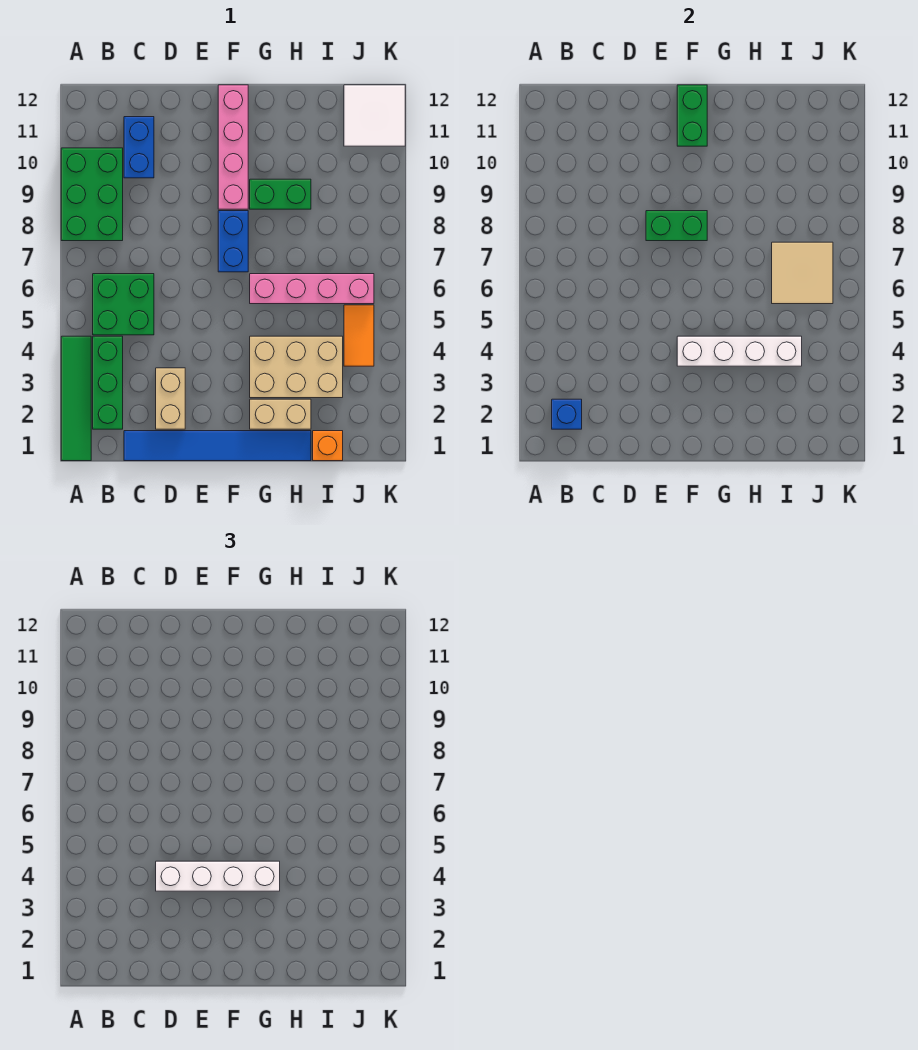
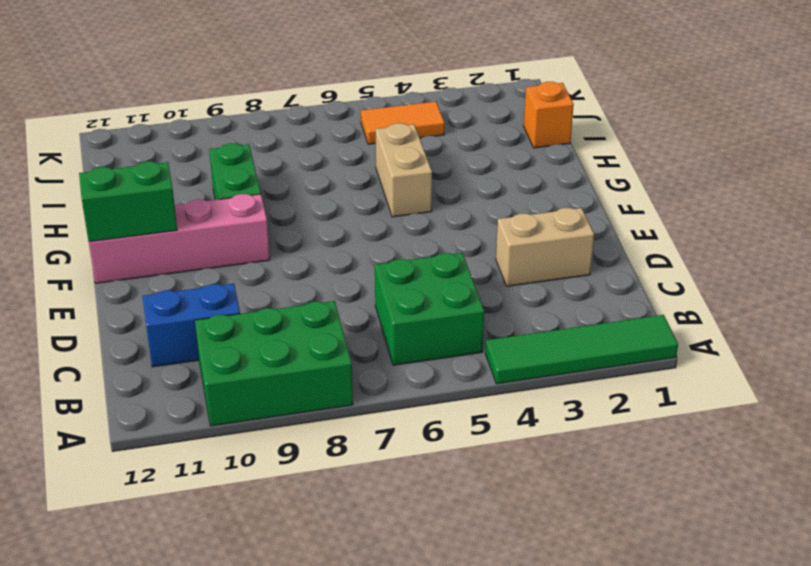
tan brick G5:H5 level 1 -> tan brick G2:H2 level 1
none -> green brick B2:B4 level 1
none -> blue tile C1:H1 level 1
none -> blue brick F7:F8 level 1

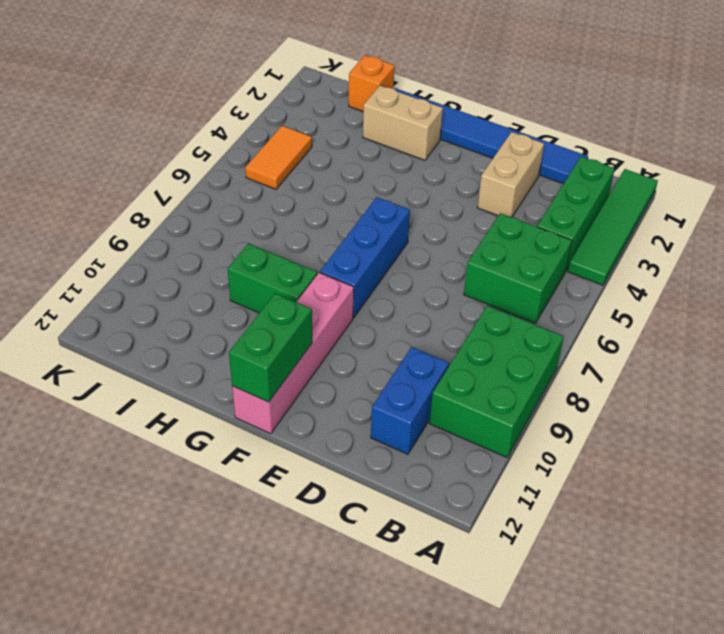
blue brick F6:F8 level 1 -> blue brick F7:F8 level 1
none -> tan brick G3:I4 level 1
none -> pink brick G6:J6 level 1
none -> white tile J11:K12 level 1

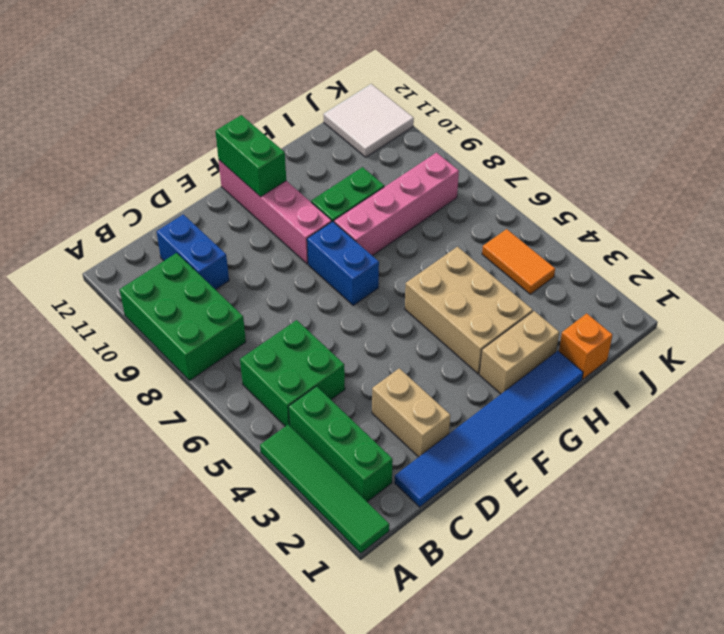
tan brick G3:H5 level 1 -> tan brick G3:I4 level 1
pink brick G8:J8 level 1 -> pink brick G6:J6 level 1
none -> blue brick B2 level 2
none -> green brick E8:F8 level 2
none -> white brick F4:I4 level 2

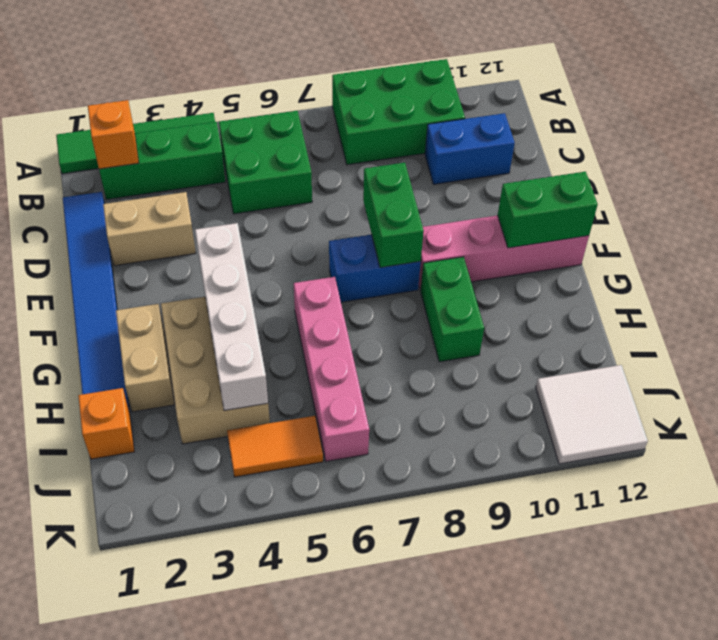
orange brick B2 level 2 -> blue brick B2 level 2
none -> tan tile I6:J7 level 2
none -> white brick D4:G4 level 3

